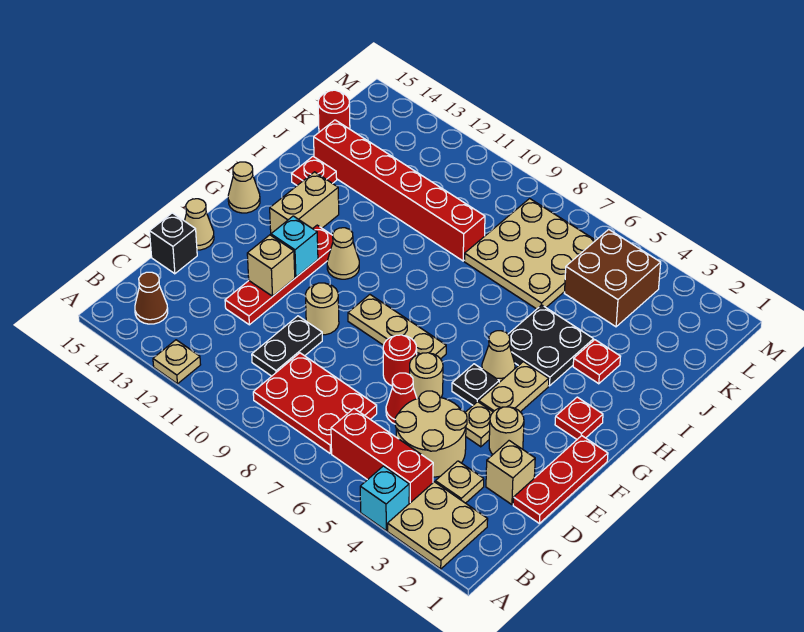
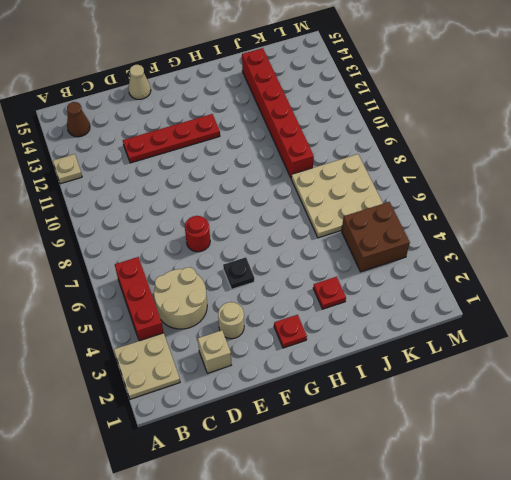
none -> cyan brick A4 level 1
none -> red plate B7:C9 level 1
none -> tan plate C3 level 1
none -> black plate C10:D10 level 1

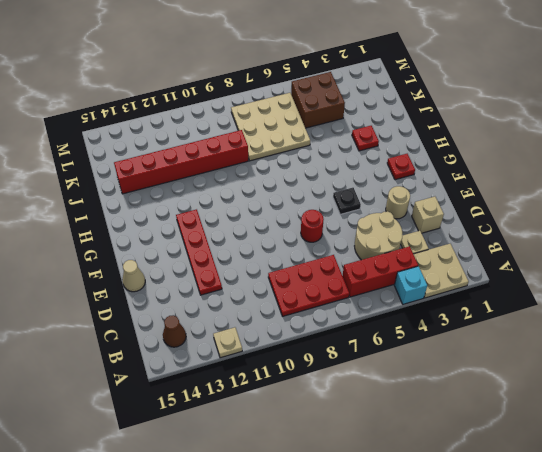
none -> black plate C10:D10 level 1
none -> red plate D1:F1 level 1
none -> red cone D6 level 1
none -> black brick D15 level 1

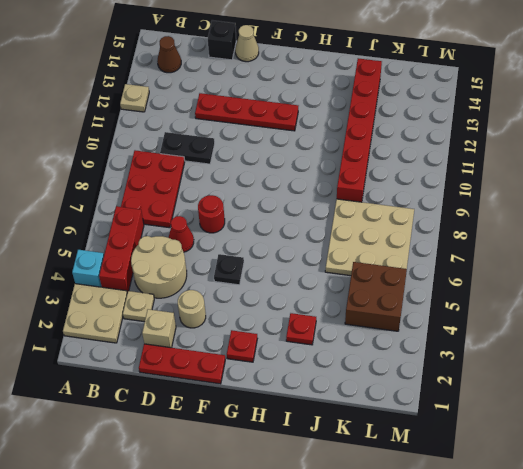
none -> tan plate E4 level 1
none -> tan round brick E6 level 1
none -> tan round brick E10 level 1
none -> tan plate F4:G4 level 1

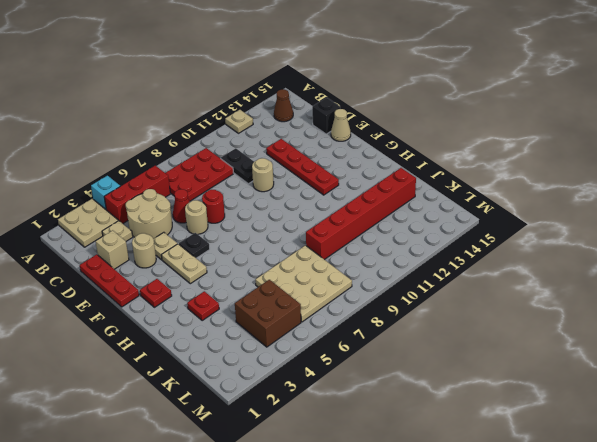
none -> tan plate F7:F9 level 1
none -> tan cone G5 level 1
none -> tan cone G11 level 1
none -> tan brick G13:H13 level 1

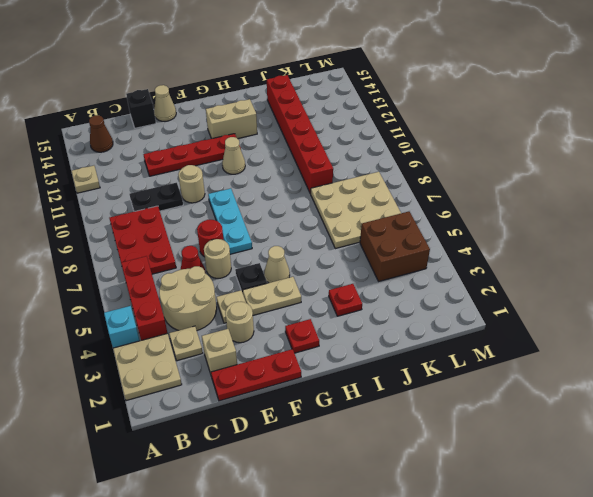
cyan plate F7:F9 level 1 -> tan plate F7:F9 level 1
none -> tan cone G15 level 1
none -> black plate H4:I5 level 1
none -> red plate I14 level 1
none -> red round brick K15 level 1

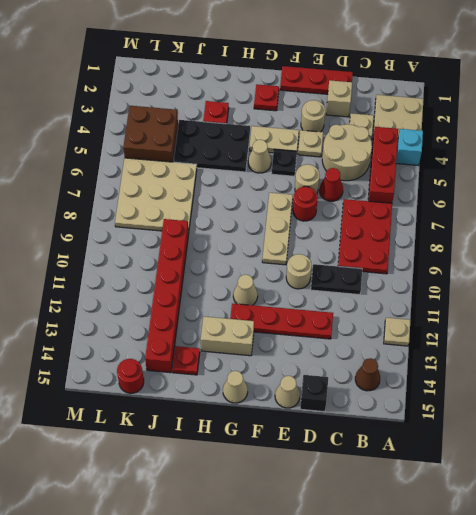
black plate H4:J5 level 1 -> black plate H4:I5 level 1
none -> tan brick E12 level 2
none -> cyan brick F12 level 2

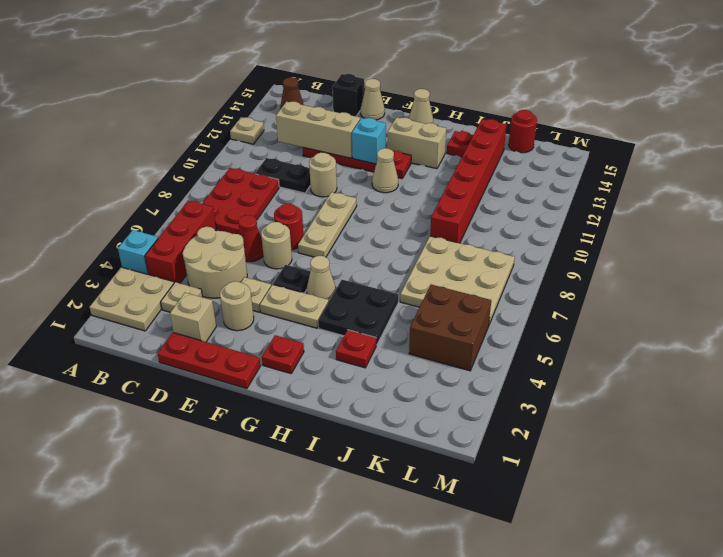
tan brick C12:E12 level 2 -> tan brick E12 level 2

